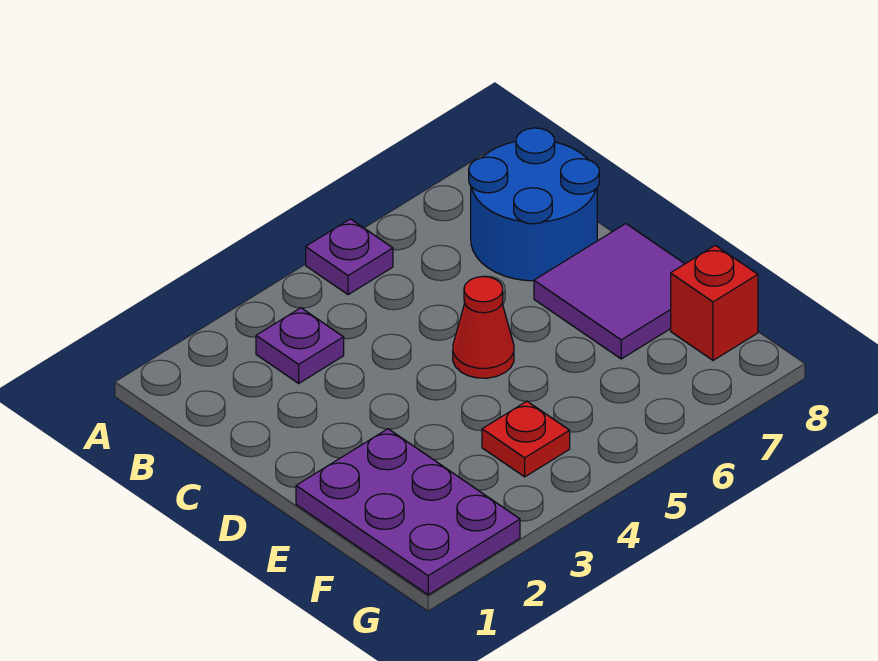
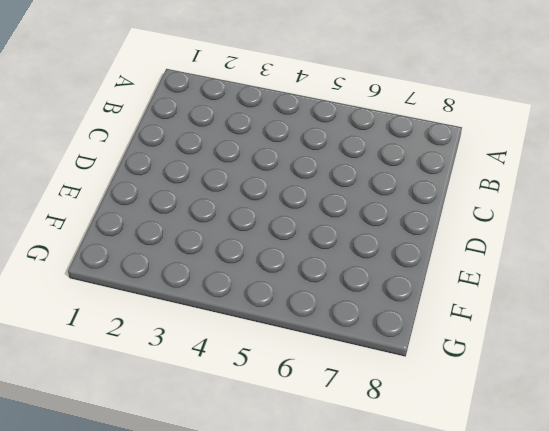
none -> purple plate A5 level 1
none -> purple plate B3 level 1

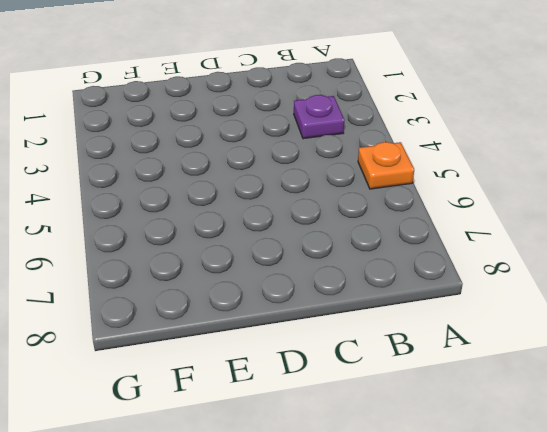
orange plate A5 level 1 -> purple plate A5 level 1
none -> blue round brick B7:C8 level 1
none -> red cone D5 level 1

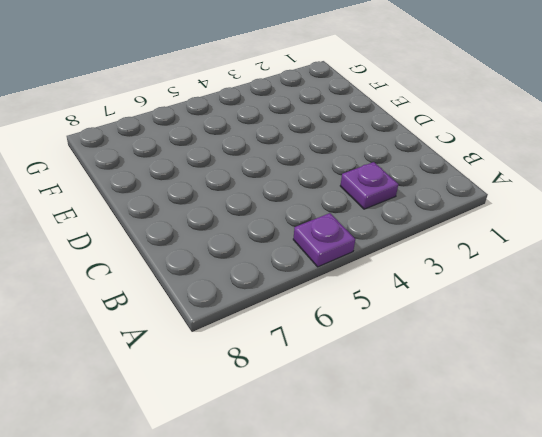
none -> blue round brick B7:C8 level 1
none -> red cone D5 level 1

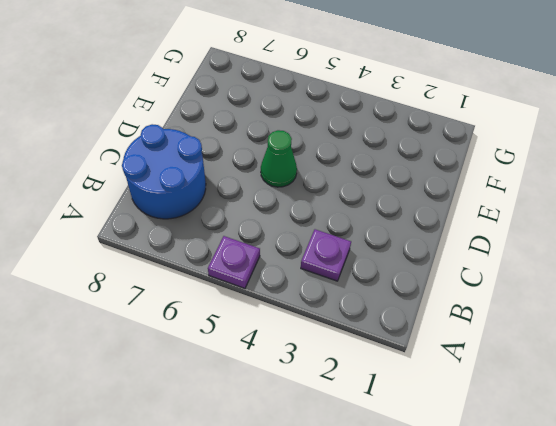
green cone D5 level 1 -> red cone D5 level 1
none -> purple tile D7:E8 level 1
none -> purple plate E1:G2 level 1

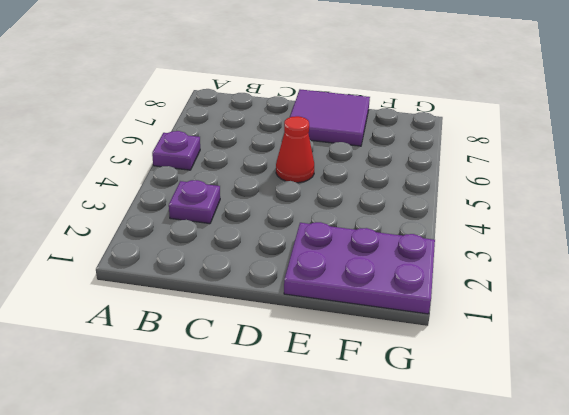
none -> blue round brick B7:C8 level 1
none -> red plate F4 level 1

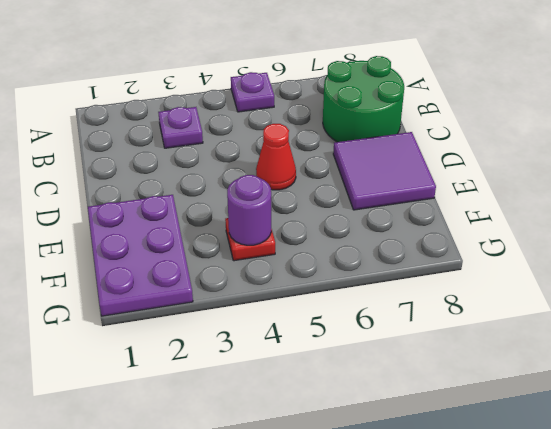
green round brick B7:C8 level 1 -> blue round brick B7:C8 level 1
purple round brick F4 level 2 -> none
none -> red brick F8 level 1

